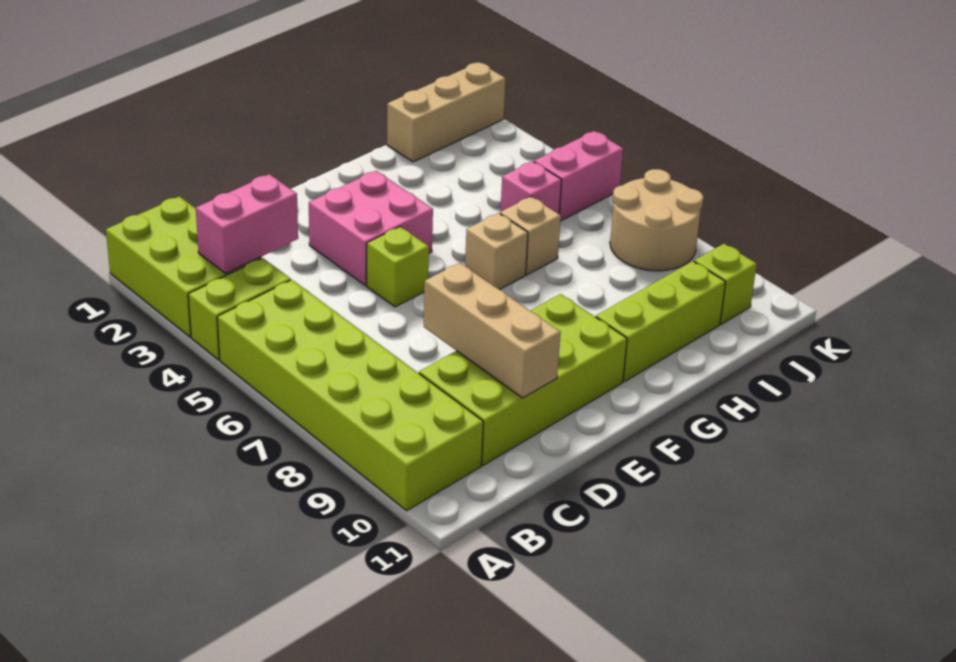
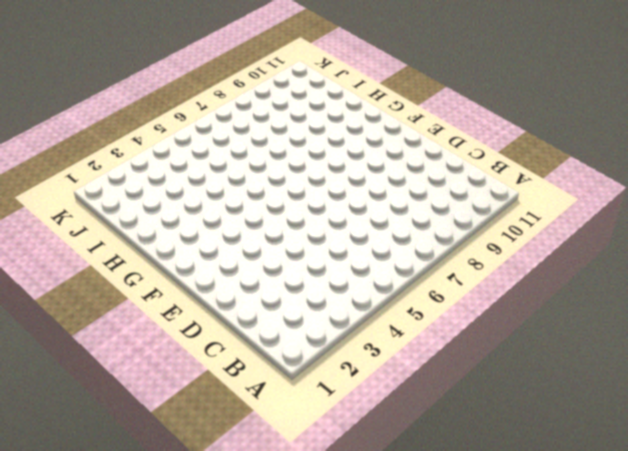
none -> lime brick A1:B3 level 1
none -> lime brick A4:B4 level 1
none -> lime brick A5:B10 level 1

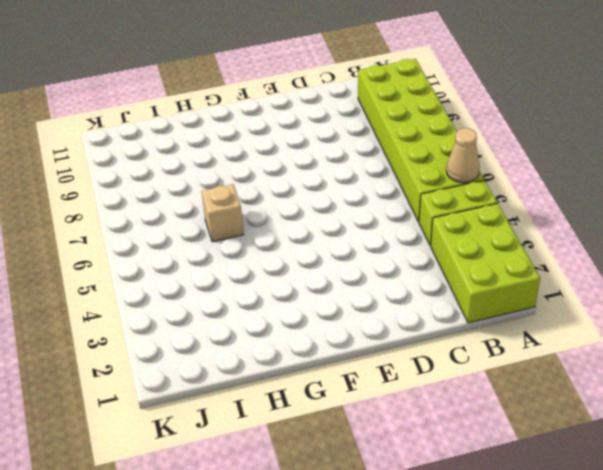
tan cone A5 level 2 -> none
none -> lime brick C9:F10 level 1
none -> pink brick E3:F4 level 1
none -> lime brick E5 level 1

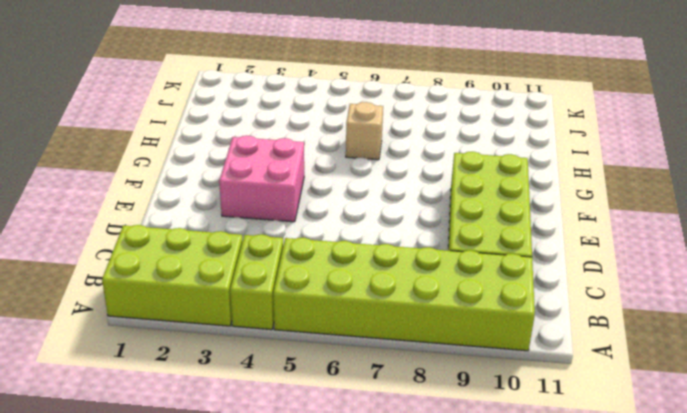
none -> lime brick E5 level 1
none -> tan brick G6 level 1
none -> lime brick G10:I10 level 1

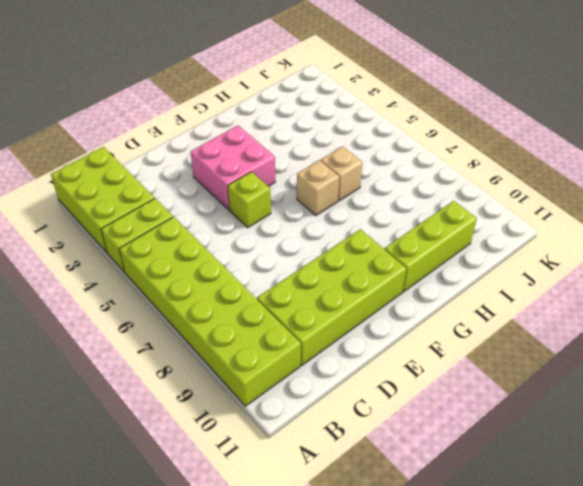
none -> tan brick I1:K1 level 1
none -> pink brick I5 level 1
none -> pink brick J5:K5 level 1

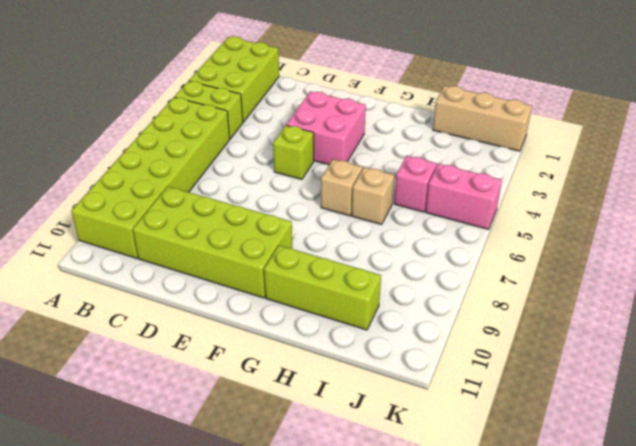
none -> tan round brick J7:K8 level 1
none -> lime brick J10 level 1
none -> pink brick B3:C3 level 2

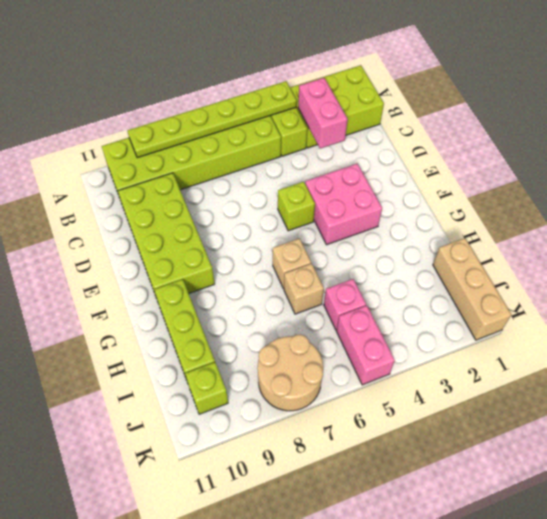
lime plate A4:A9 level 2 -> none
none -> tan brick D8:D10 level 2

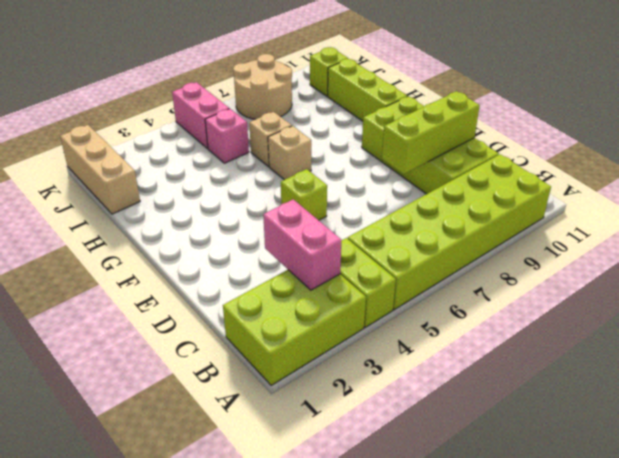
lime brick D8:D10 level 2 -> tan brick D8:D10 level 2
none -> pink brick E3:F4 level 1

